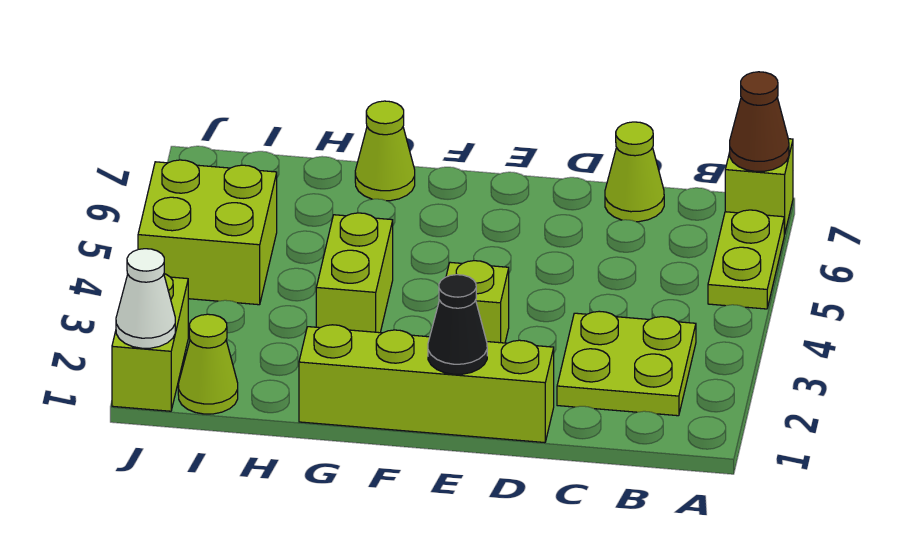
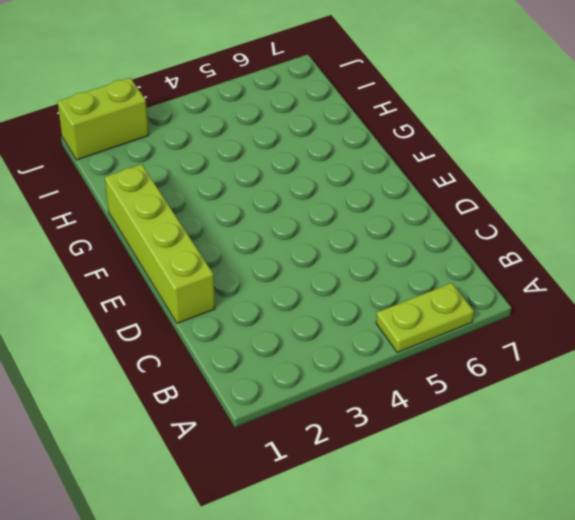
none -> lime brick A7 level 1
none -> lime plate B2:C3 level 1
none -> lime cone C7 level 1

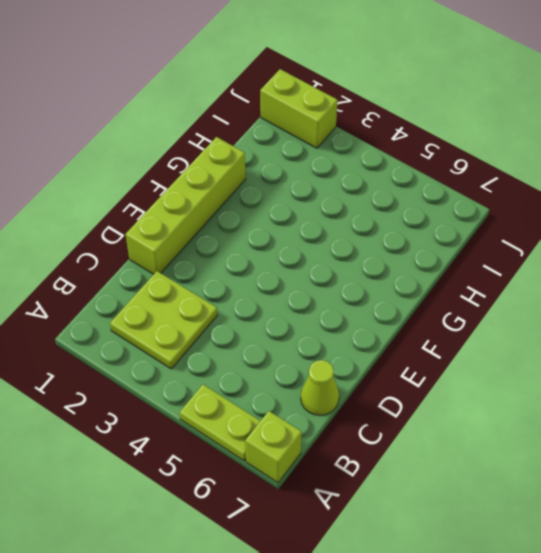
none -> lime brick E3 level 1
none -> lime brick G3:G4 level 1
none -> lime cone G7 level 1

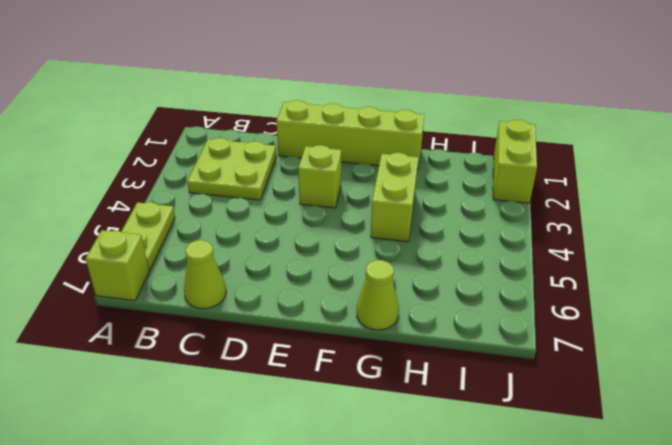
none -> lime cone I1 level 1
none -> lime brick I4:J5 level 1
none -> brown cone A7 level 2

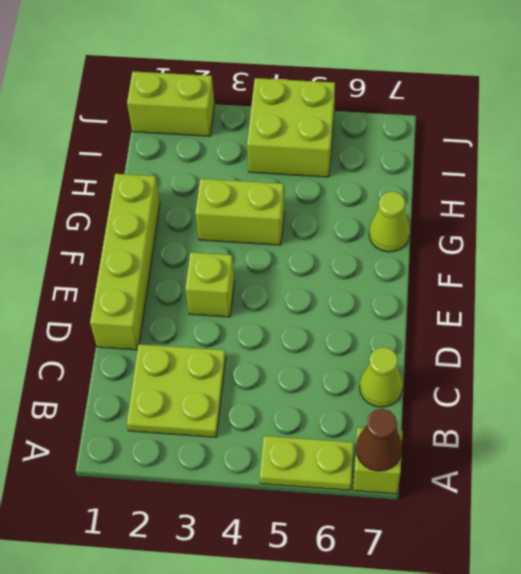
none -> lime cone I1 level 1
none -> black cone E1 level 2
none -> white cone J1 level 2

